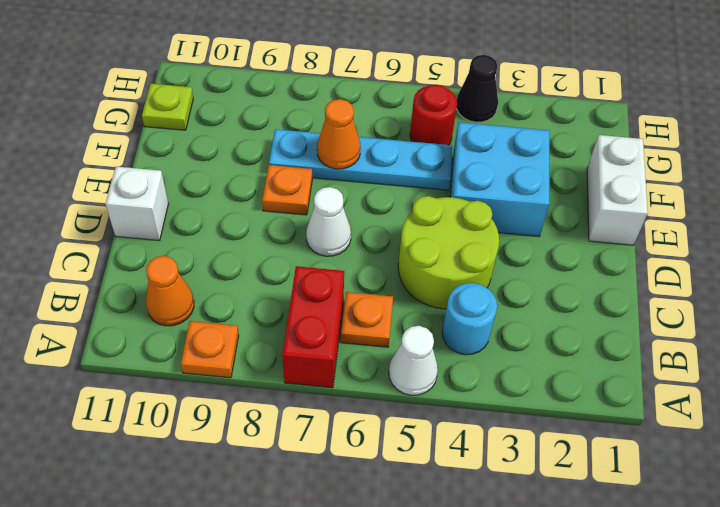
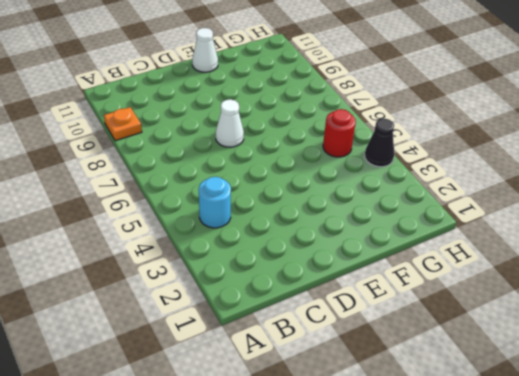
white cone E11 level 1 -> white cone A5 level 1
none -> red brick A7:B7 level 1
none -> orange plate B6 level 1
none -> orange cone B10 level 1

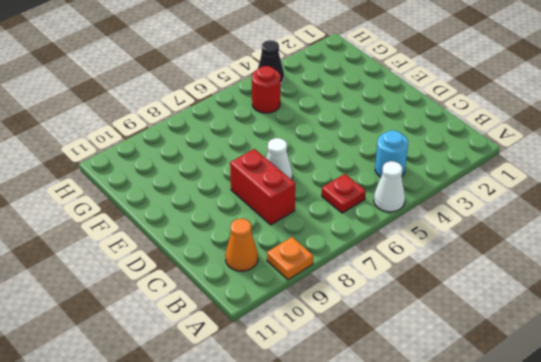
red plate B6 level 1 -> orange plate B6 level 1
red brick C8:D8 level 1 -> red brick A7:B7 level 1
none -> lime round brick C4:D5 level 1
none -> white brick D11 level 1
none -> white brick E1:F1 level 1

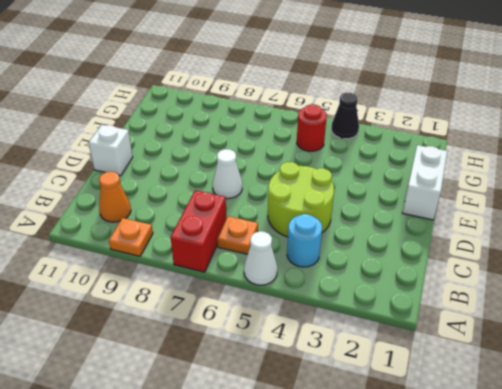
none -> cyan brick E3:F4 level 1
none -> orange plate E8 level 1
none -> cyan plate F5:F8 level 1

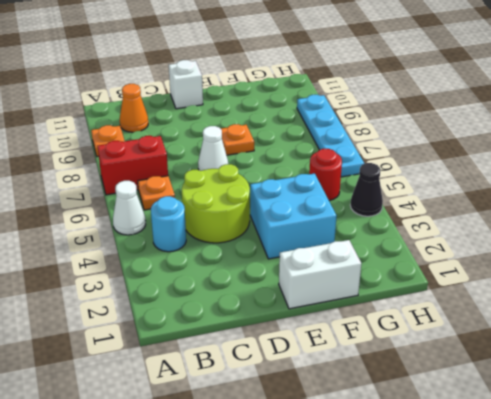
cyan plate H6:H9 level 1 -> cyan plate F5:F8 level 1
none -> lime plate G11 level 1
none -> orange cone F7 level 2

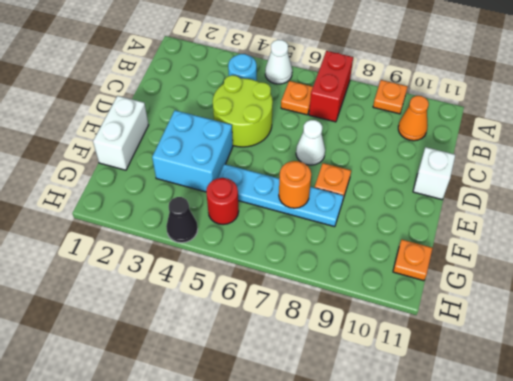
orange round brick F7 level 2 -> orange cone F7 level 2
orange plate G11 level 1 -> lime plate G11 level 1

